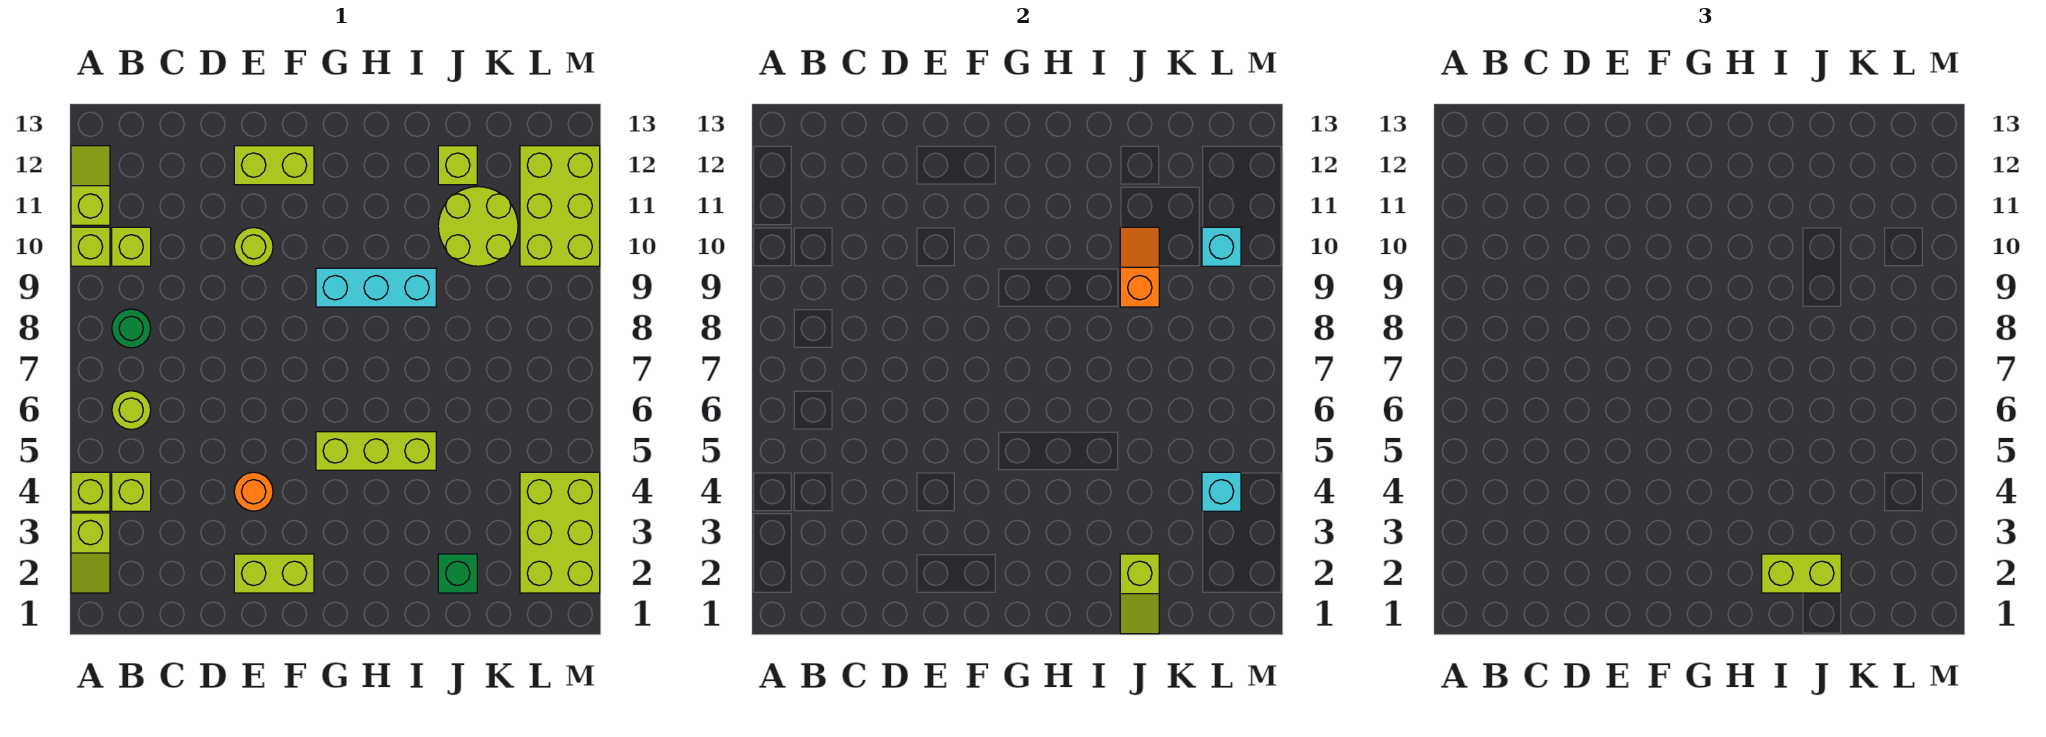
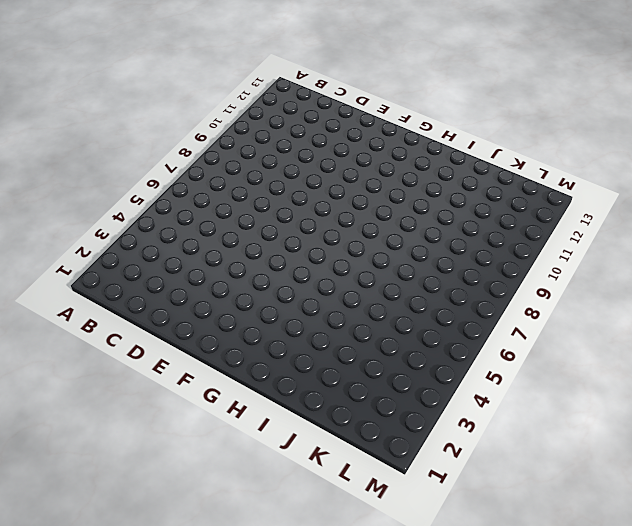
none -> lime slope A2:A3 level 1 top 3
none -> lime brick A4 level 1
none -> lime brick A10 level 1

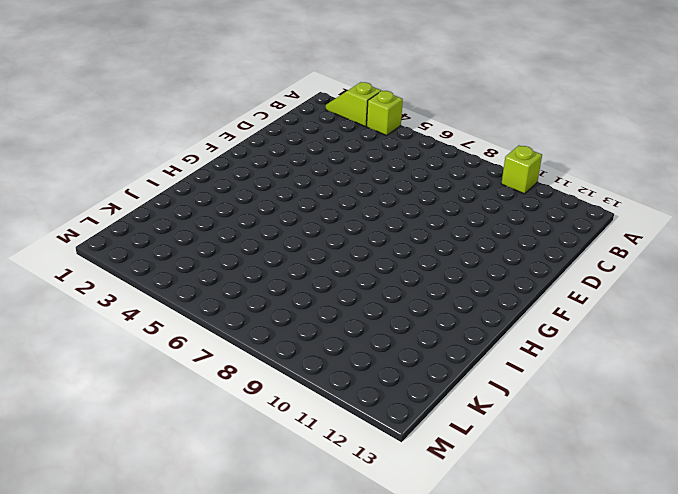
none -> lime slope A11:A12 level 1 top 11
none -> lime brick B4 level 1
none -> lime round brick B6 level 1

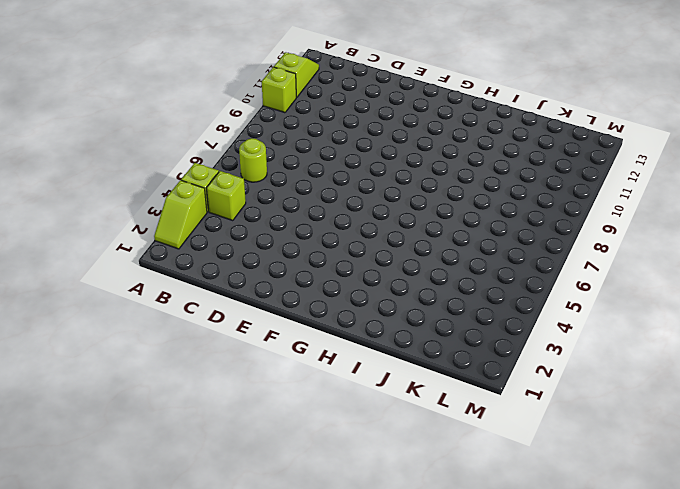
none -> green round brick B8 level 1
none -> lime brick B10 level 1
none -> lime brick E2:F2 level 1

